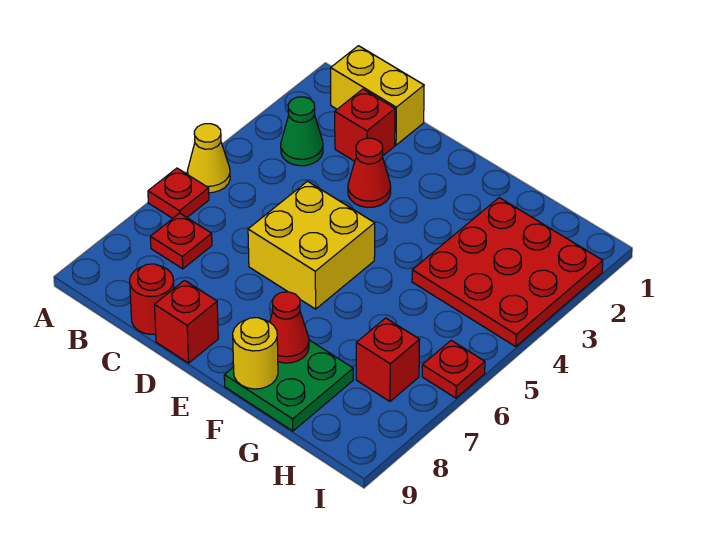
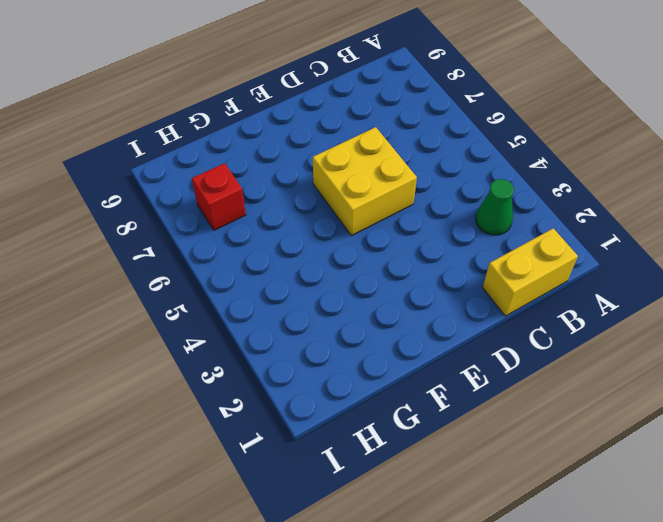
none -> yellow cone A5 level 1
none -> red plate A6 level 1
none -> red plate B7 level 1

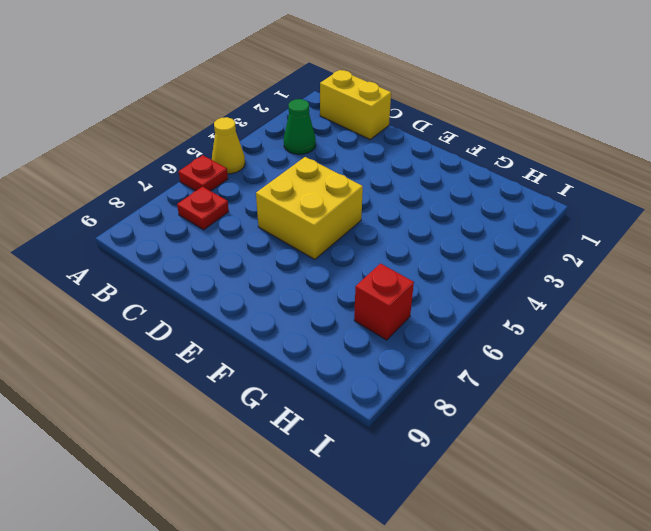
none -> red brick C2 level 1
none -> red round brick C9 level 1
none -> red cone D3 level 1

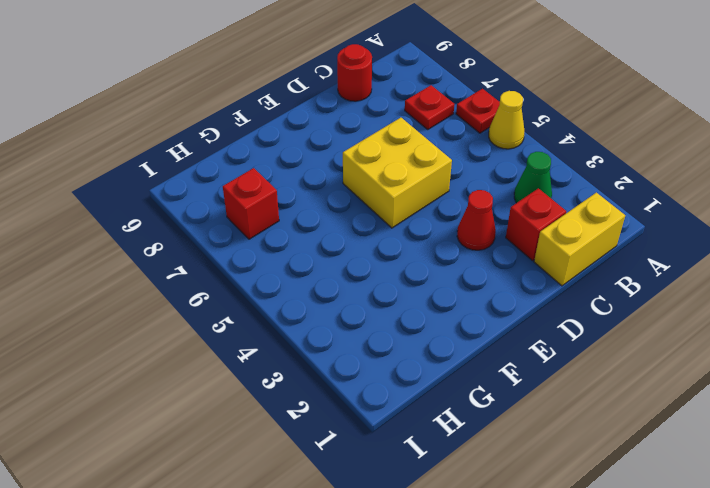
none -> red brick D9 level 1
none -> green plate F8:G9 level 1
none -> red plate G2:I4 level 1

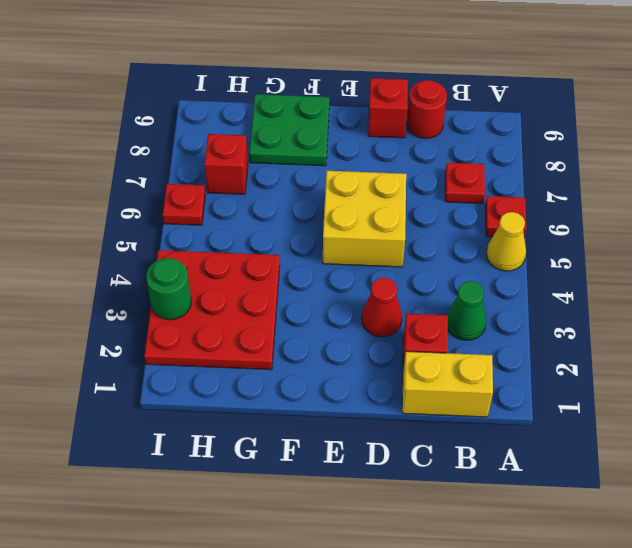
green round brick I3 level 2 -> none
none -> red cone F8 level 2
none -> yellow round brick F9 level 2

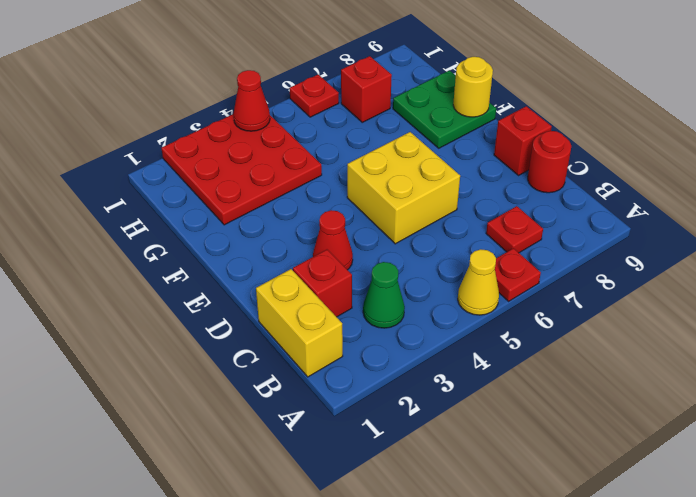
red cone I4 level 2 -> red cone F8 level 2

